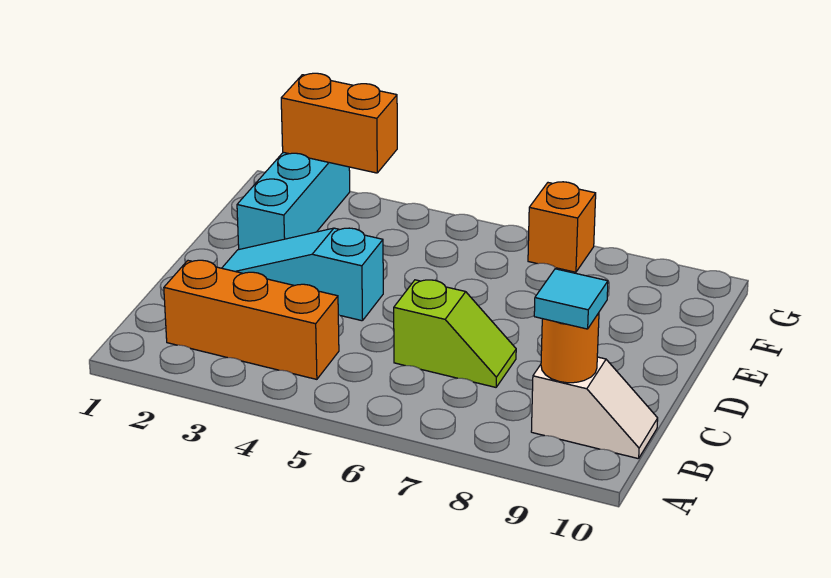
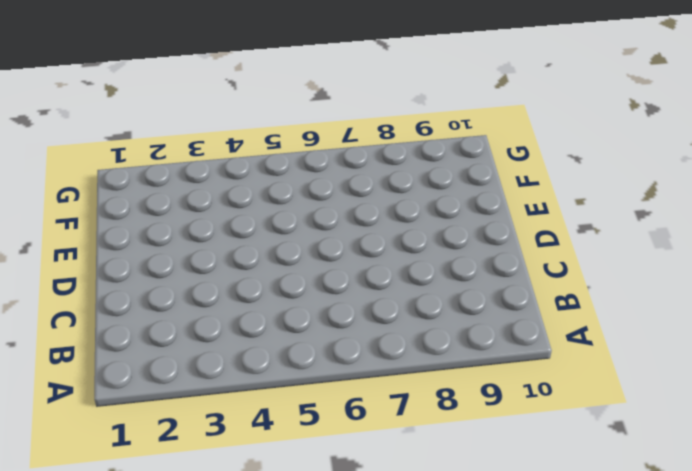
none -> orange brick B2:B4 level 1
none -> white slope B9:B10 level 1 top 9

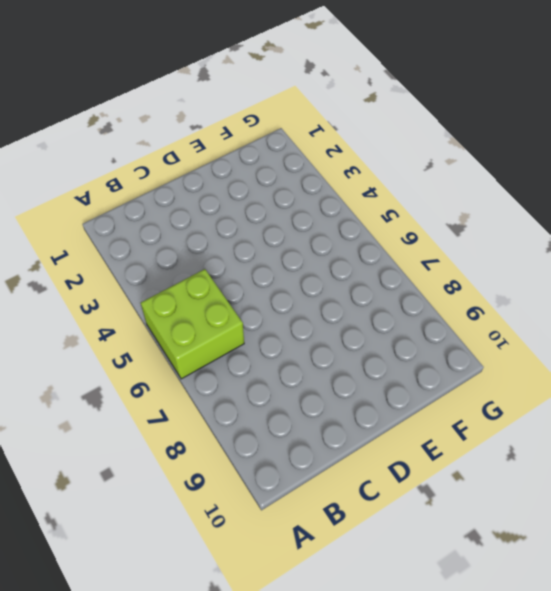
lime brick A5:B6 level 1 -> none
none -> orange brick B2:B4 level 1
none -> white slope B9:B10 level 1 top 9

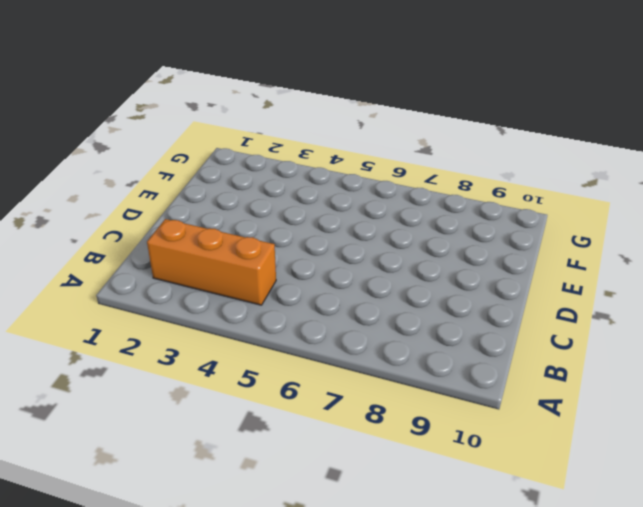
none -> white slope B9:B10 level 1 top 9
none -> lime slope C6:C7 level 1 top 6

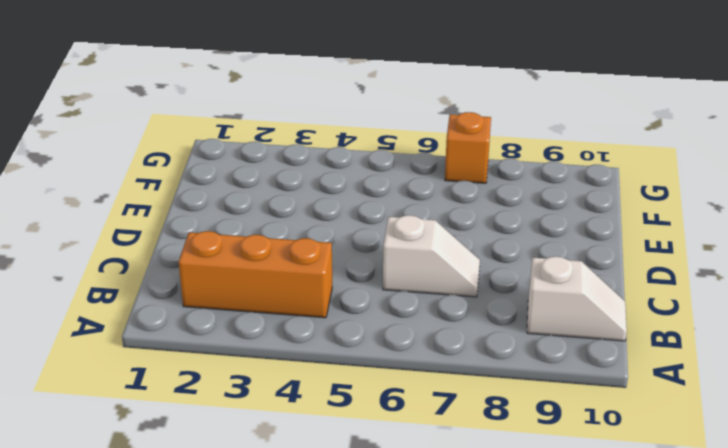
white slope C6:C7 level 1 top 6 -> lime slope C6:C7 level 1 top 6
none -> cyan slope D2:D4 level 1 top 4
none -> cyan brick E2:G2 level 1

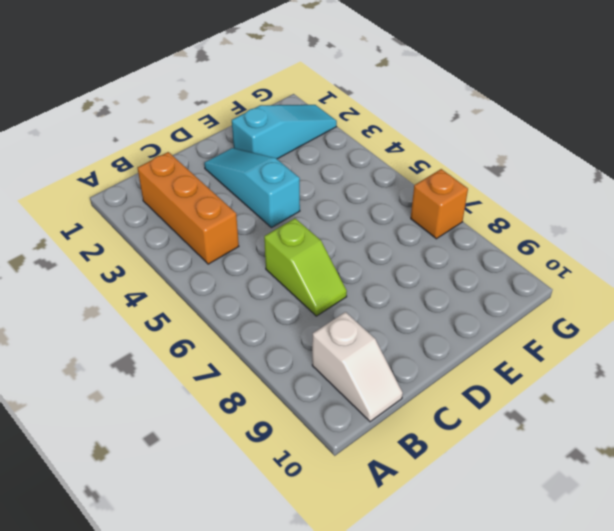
cyan slope E2:G2 level 1 top E -> cyan brick E2:G2 level 1
none -> orange round brick B9 level 2
none -> orange brick G2:G3 level 2

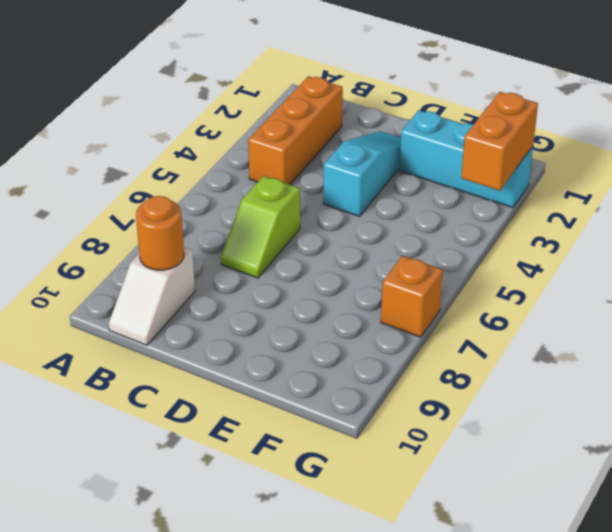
none -> cyan tile B9 level 3

